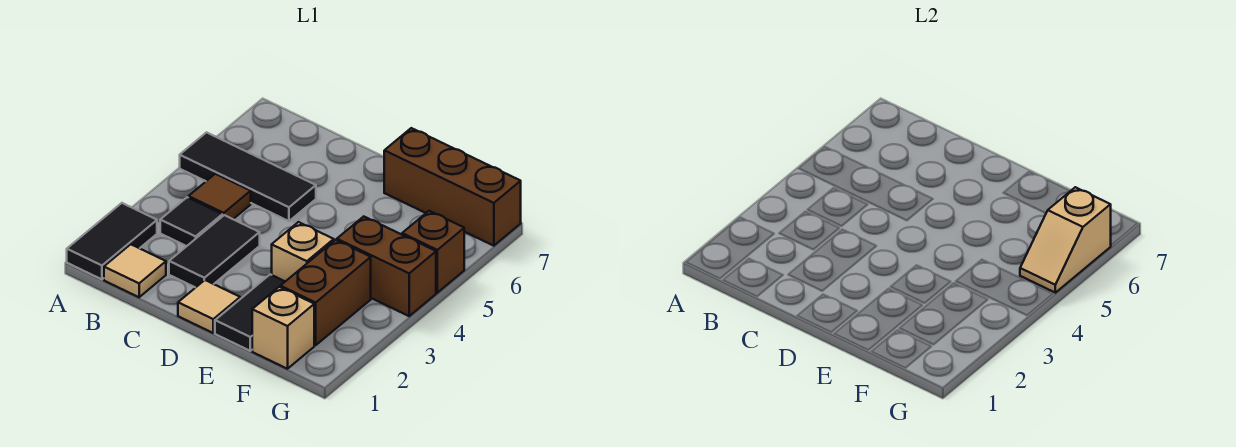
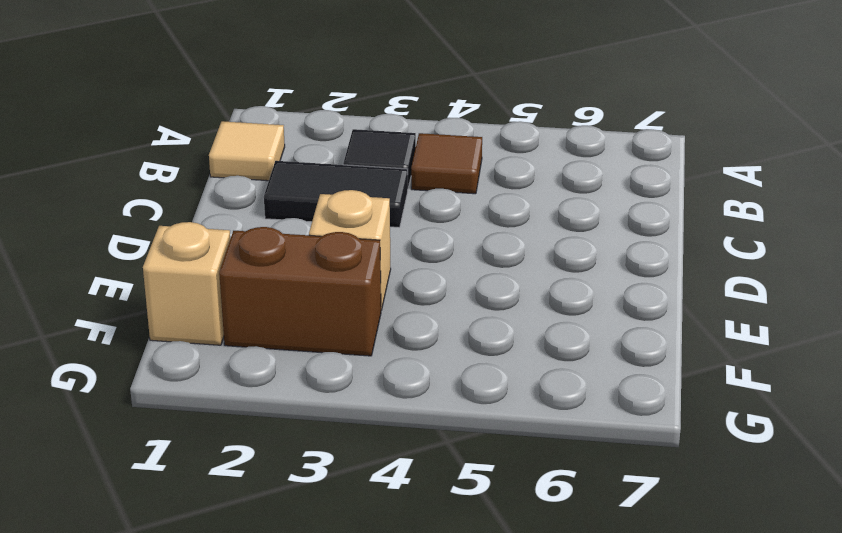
none -> black tile A1:A2 level 1
none -> black tile A5:C5 level 1
none -> tan tile D1 level 1

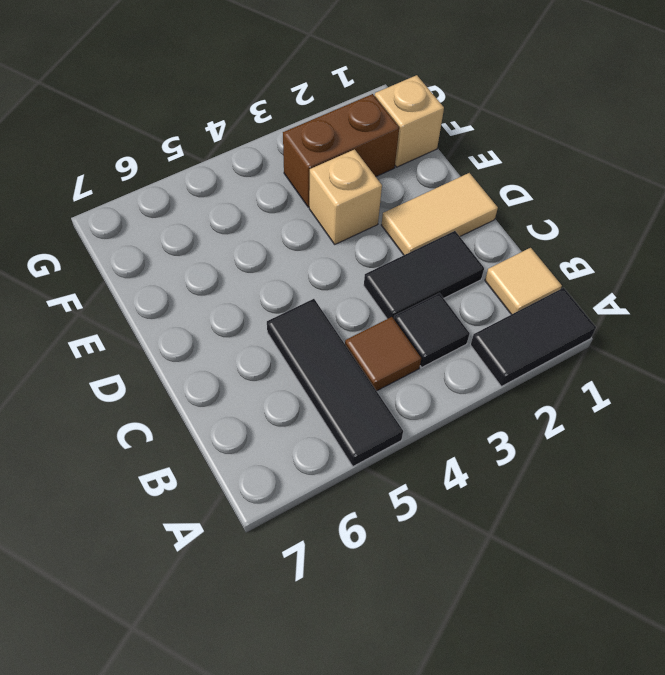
tan tile D1:D2 level 1 -> tan tile D1 level 1
none -> black tile E1:E2 level 1
none -> brown brick E7:G7 level 1
none -> brown brick F4:G4 level 1

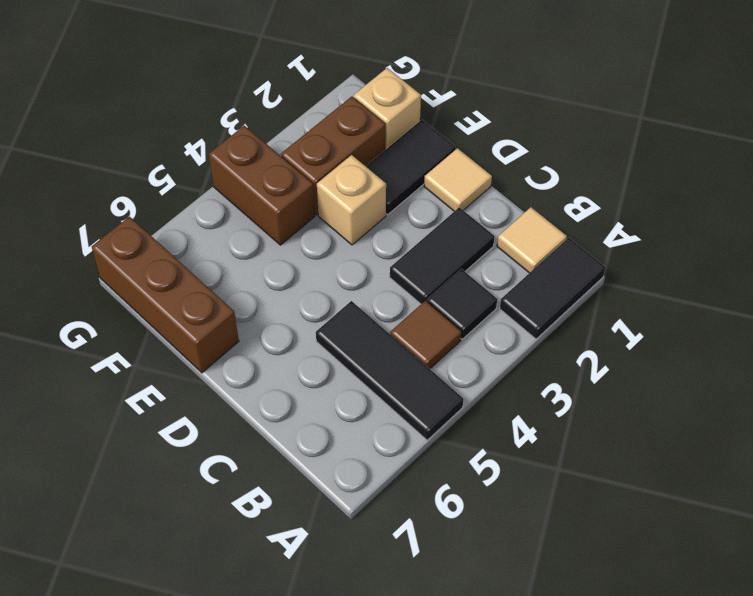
none -> brown brick G5 level 1
none -> tan slope G5:G6 level 2 top 6

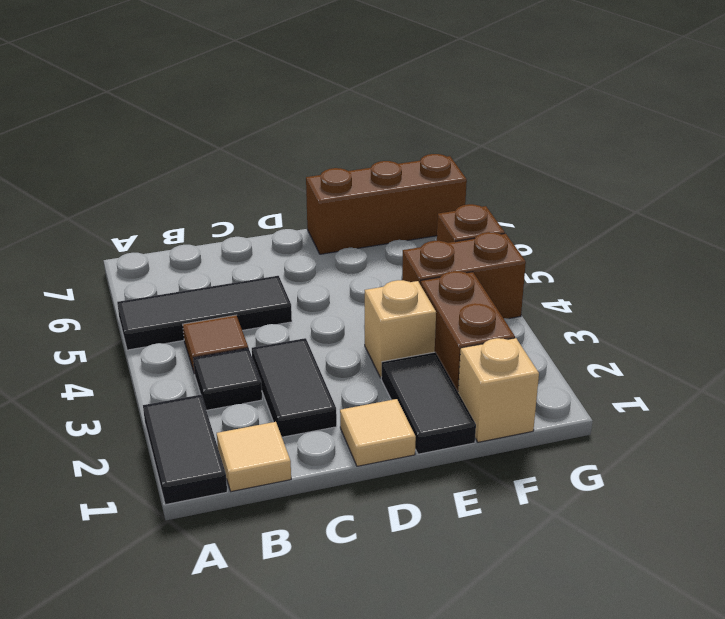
none -> tan slope G5:G6 level 2 top 6

